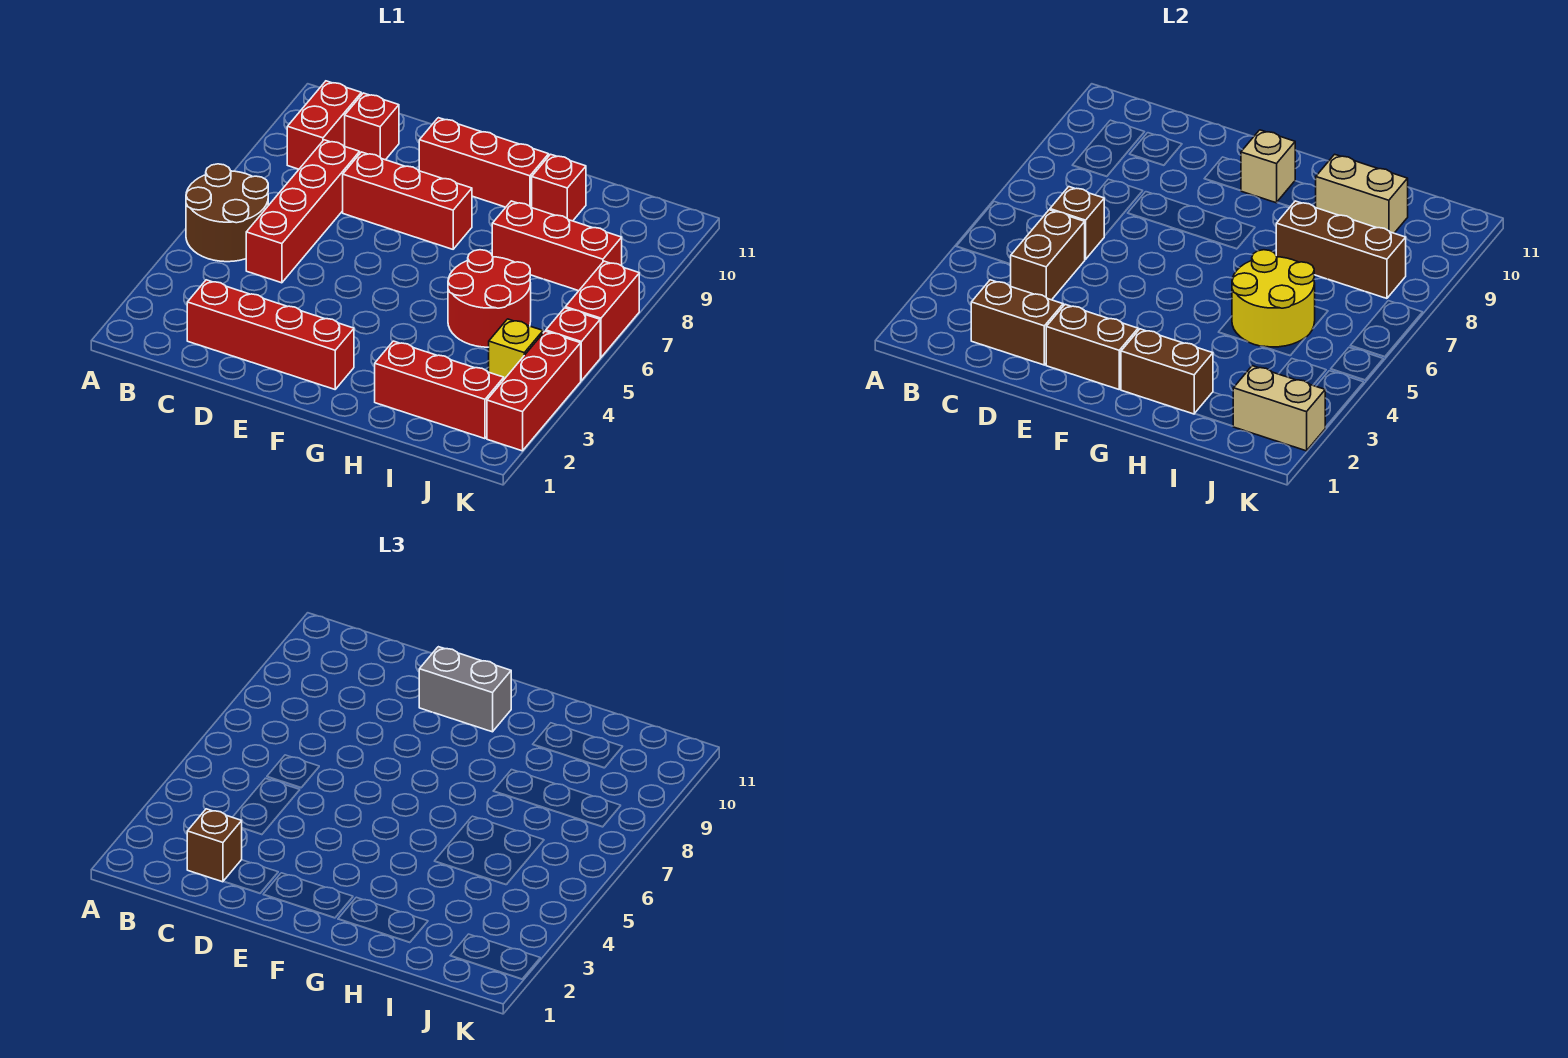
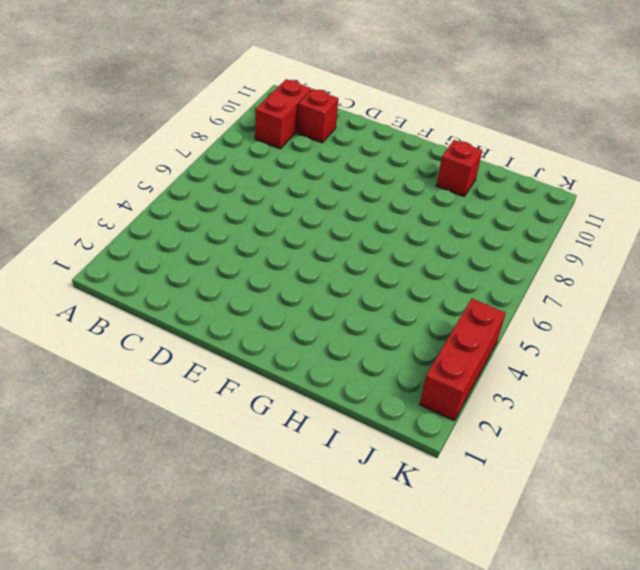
none -> brown round brick A5:B6 level 1
none -> red brick C2:F2 level 1
none -> red brick C5:C8 level 1

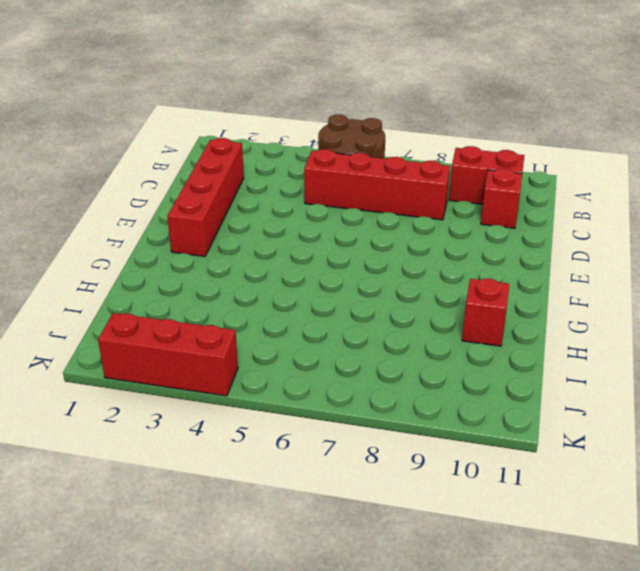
none -> red brick D8:F8 level 1
none -> red brick E10:G10 level 1
none -> red brick H2:J2 level 1

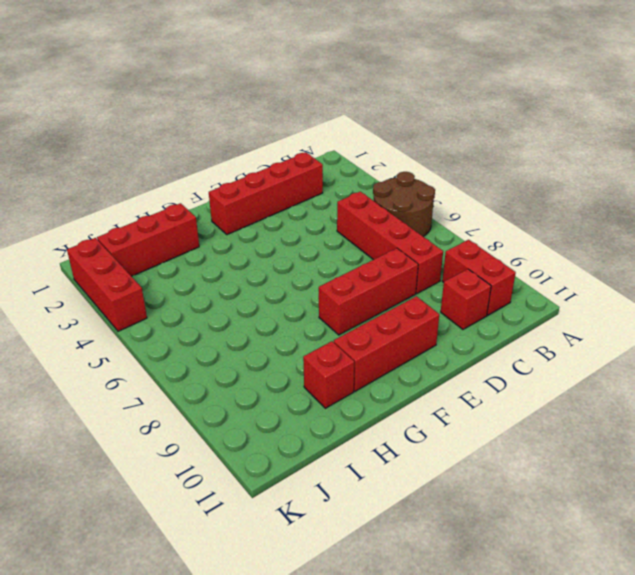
none -> red round brick H5:I6 level 1
none -> red brick H8:J8 level 1
none -> yellow brick J4 level 1

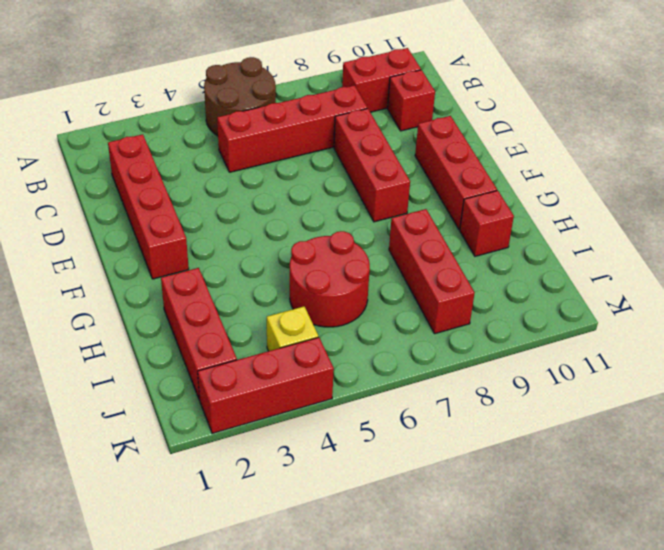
none -> red brick K5 level 1
none -> red brick K6:K7 level 1
none -> brown brick C2:D2 level 2

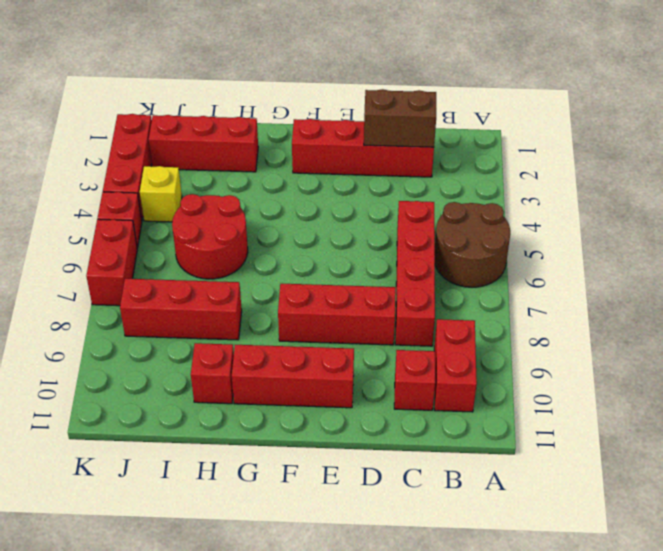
none -> brown brick C4:C5 level 2
none -> brown brick C6 level 2
none -> brown brick E2:F2 level 2

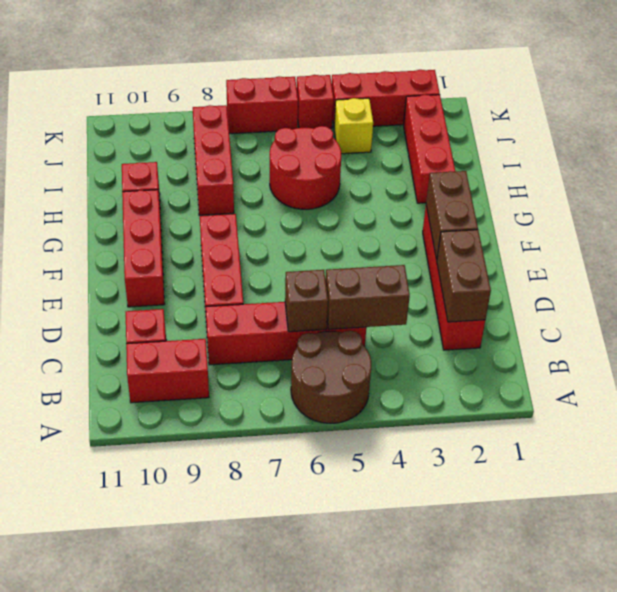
none -> tan brick F10 level 2
none -> brown brick G2:H2 level 2
none -> yellow round brick H5:I6 level 2

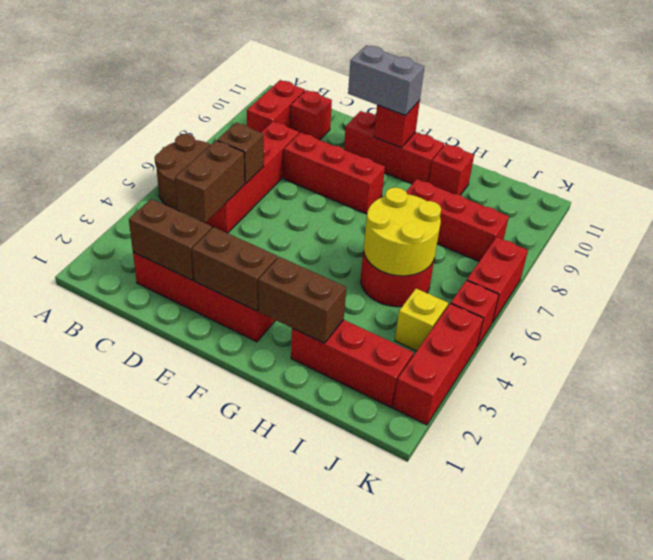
red brick F10 level 2 -> tan brick F10 level 2
none -> brown brick H8:J8 level 2
none -> tan brick H10:I10 level 2
none -> tan brick J2:K2 level 2

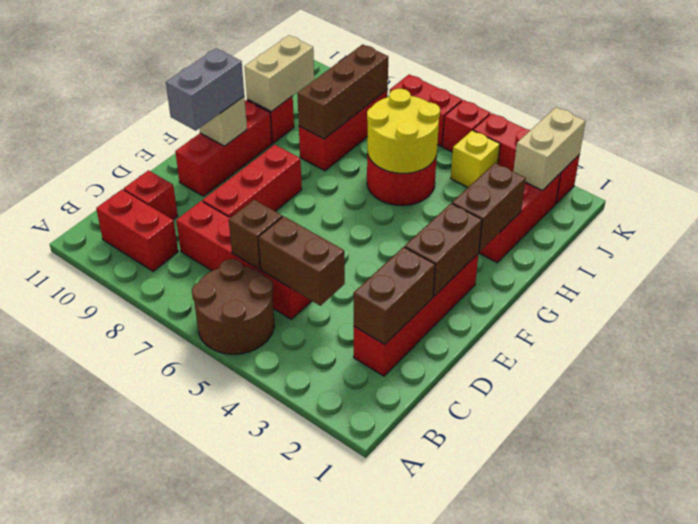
none -> brown brick C2 level 3

